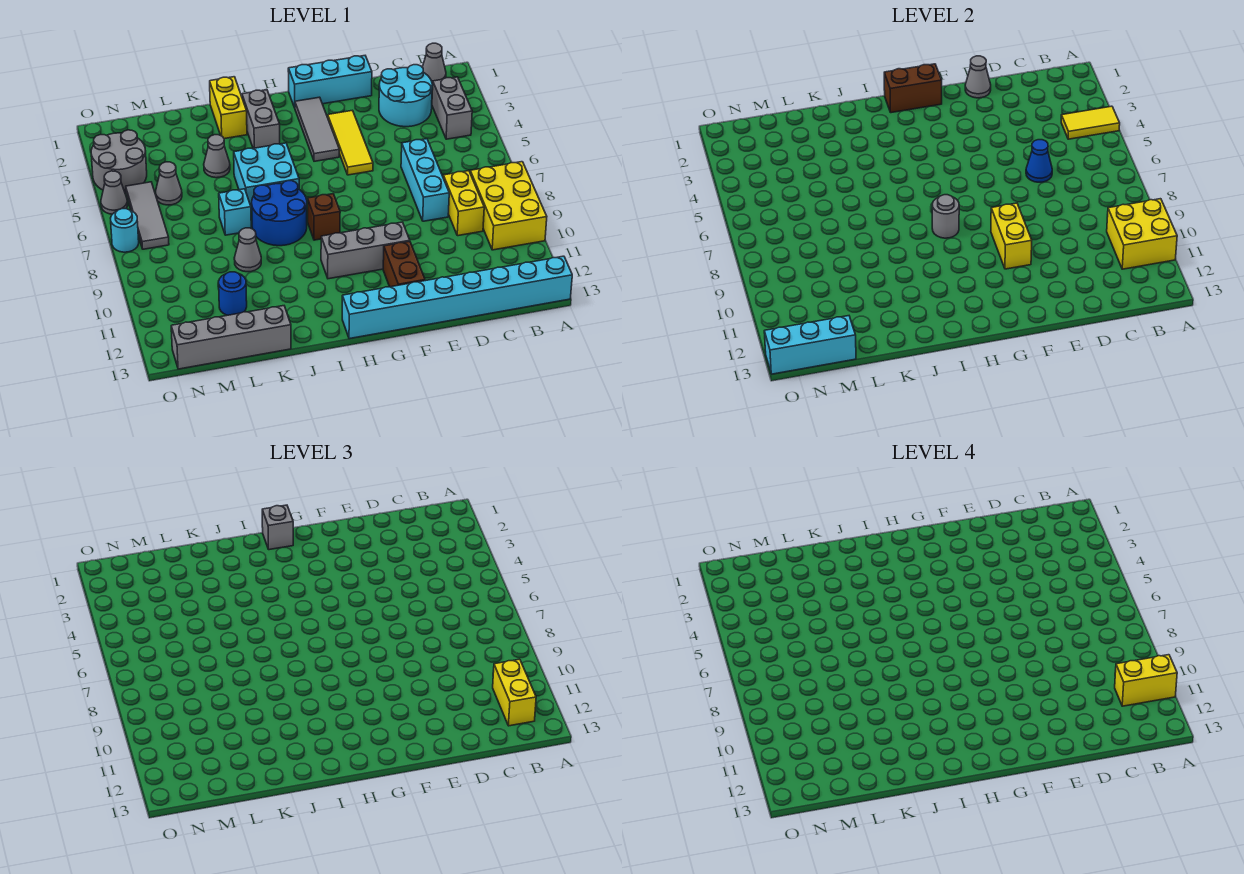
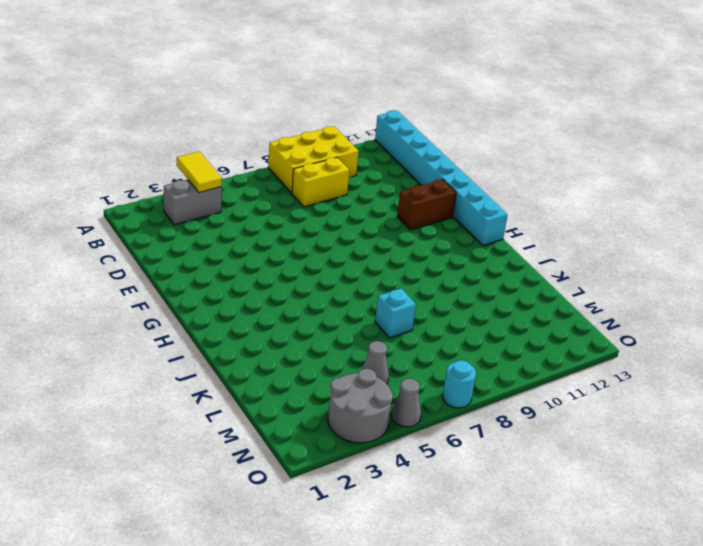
none -> grey cone B1 level 1
none -> cyan round brick C2:D3 level 1
none -> cyan brick D6:D8 level 1
none -> cyan brick E1:G1 level 1

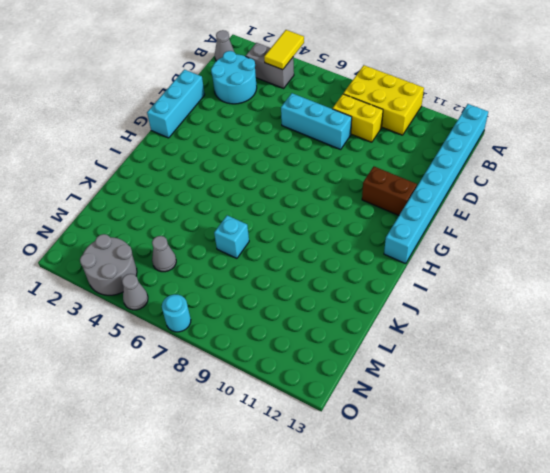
none -> yellow tile F3:F5 level 1
none -> grey brick F10:H10 level 1
none -> grey tile G2:G4 level 1
none -> brown brick H8 level 1

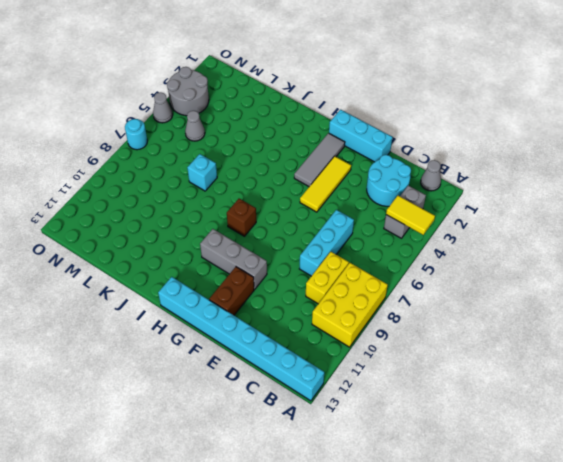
none -> grey brick I2:I3 level 1
none -> cyan brick I5:J6 level 1
none -> blue round brick I7:J8 level 1
none -> yellow brick J1:J2 level 1

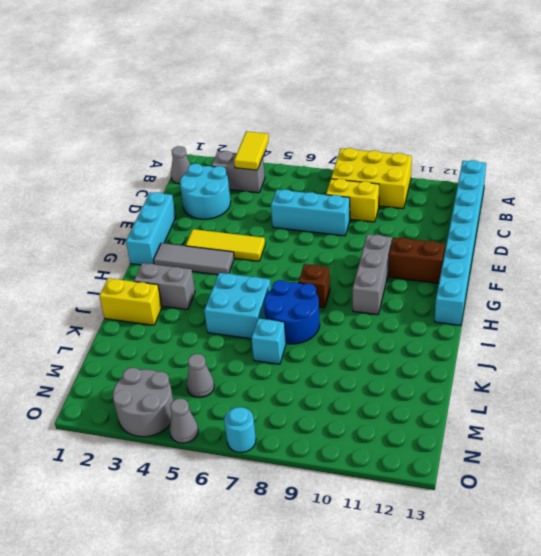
none -> grey cone K4 level 1
none -> grey cone K9 level 1
none -> grey brick K13:N13 level 1
none -> blue round brick L11 level 1

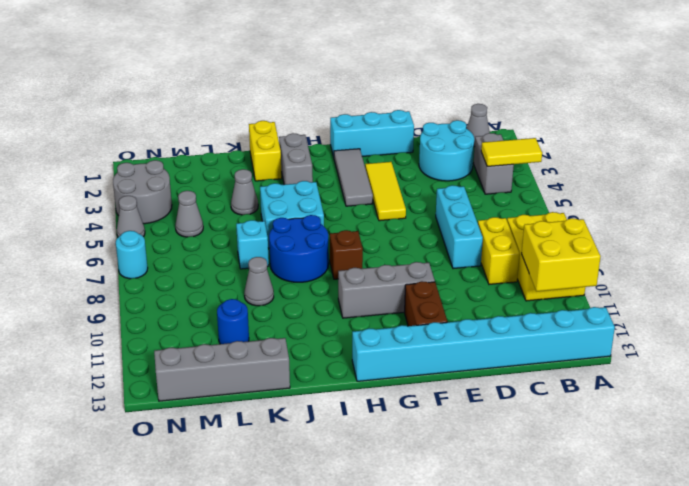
none -> grey tile N5:N7 level 1
none -> blue cone D6 level 2
none -> grey cone E1 level 2
none -> yellow brick F9:F10 level 2

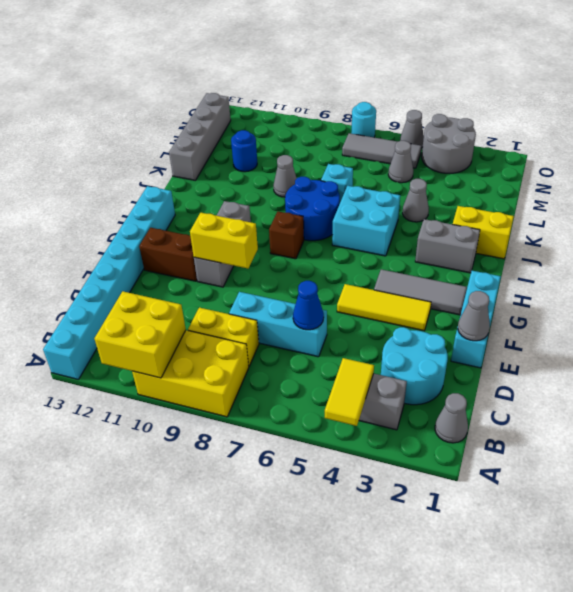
none -> brown brick G1:H1 level 2
none -> grey round brick H8 level 2
none -> cyan brick M13:O13 level 2
none -> yellow brick B11:B12 level 3

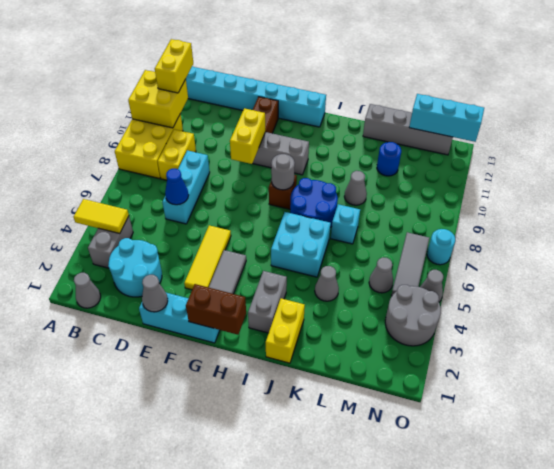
none -> grey brick H1 level 3
none -> yellow brick A11:B11 level 4

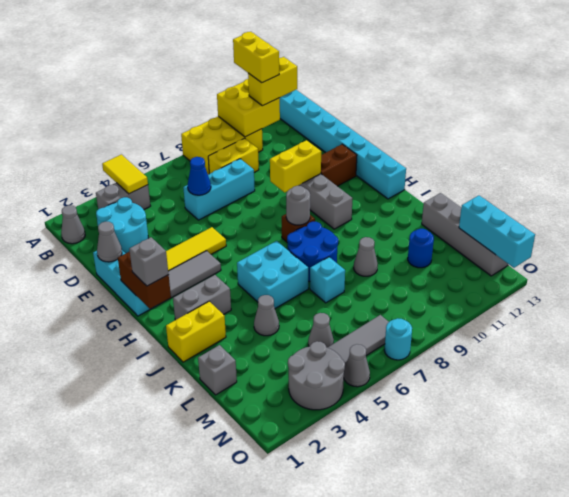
grey brick L1 level 1 -> none

